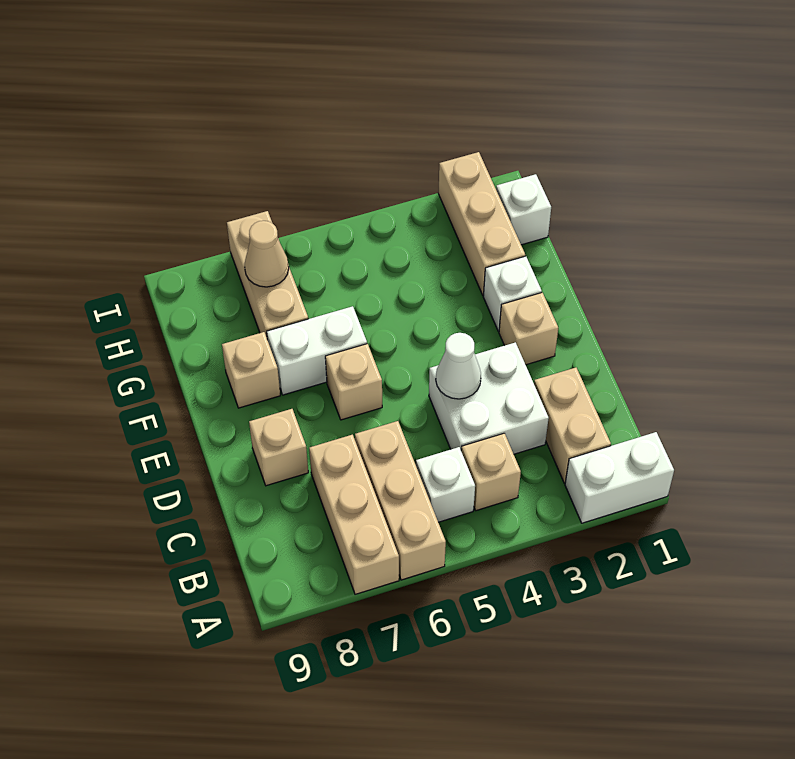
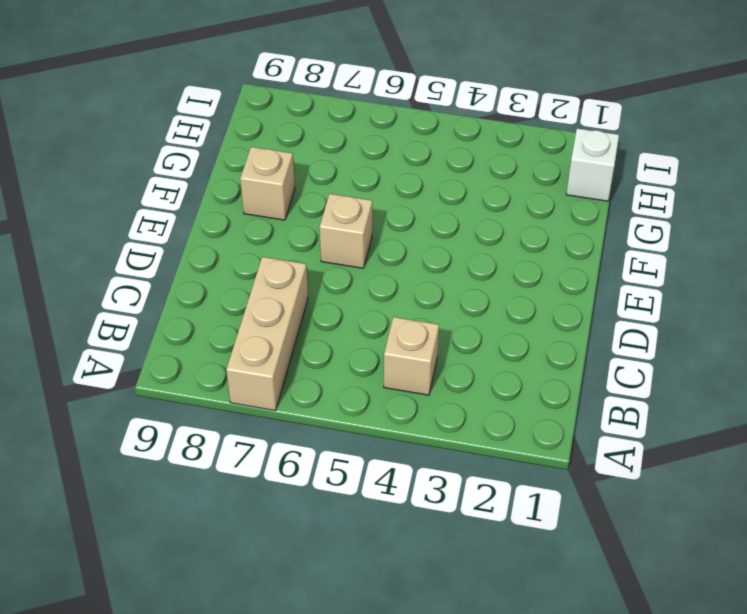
none -> white brick A1:A2 level 1
none -> tan brick A6:C6 level 1
none -> tan brick B2:C2 level 1

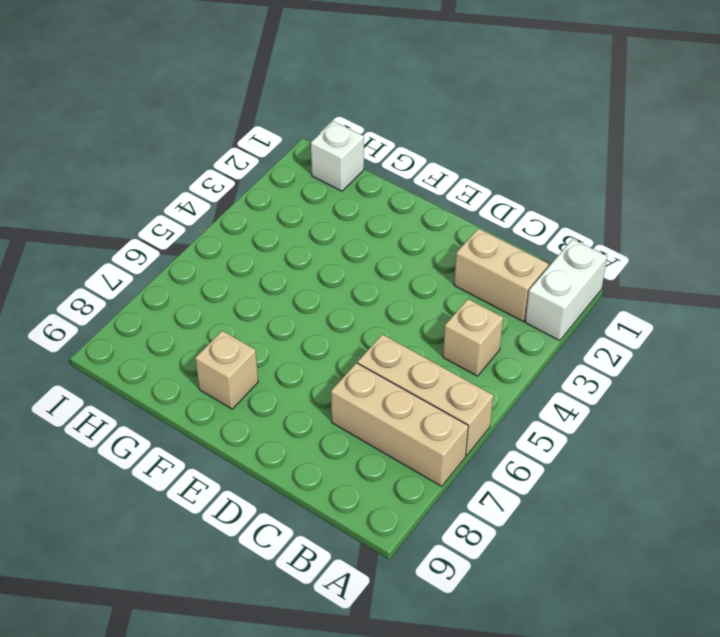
none -> white brick B5 level 1
none -> white brick C3:D4 level 1
none -> tan brick D8 level 1

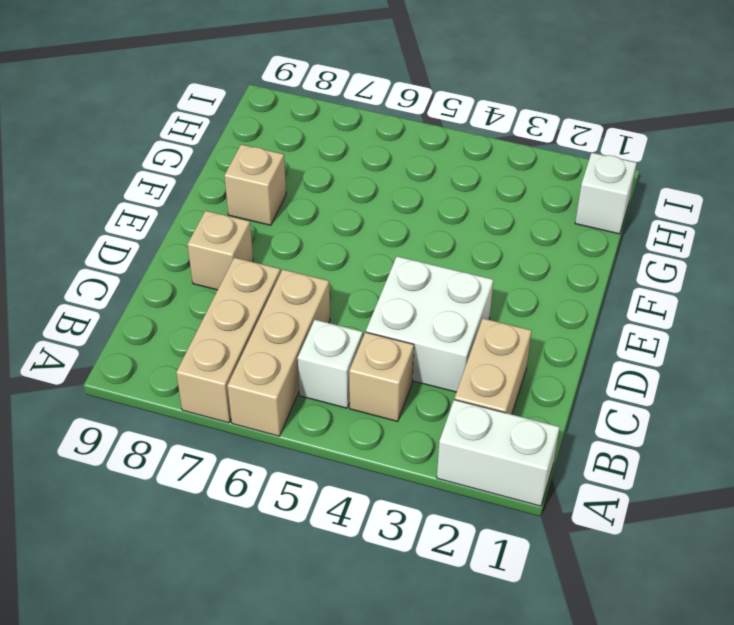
none -> tan brick E2 level 1
none -> tan brick E6 level 1
none -> white brick F2 level 1

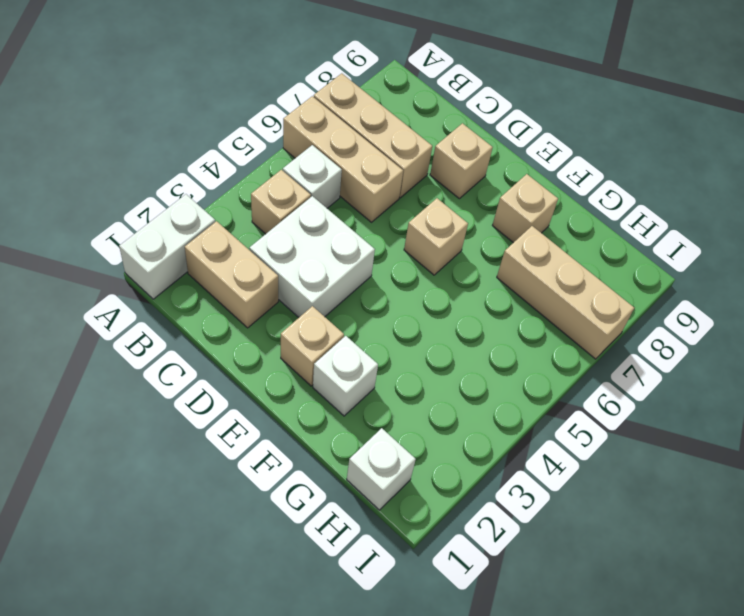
none -> white brick F6:F7 level 1
none -> tan brick G2:I2 level 1
none -> white cone D4 level 2

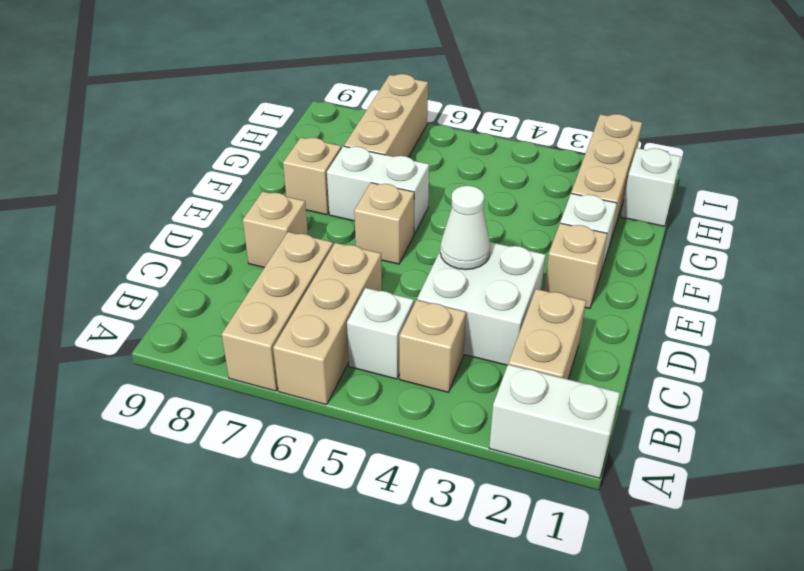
none -> tan cone H7 level 2

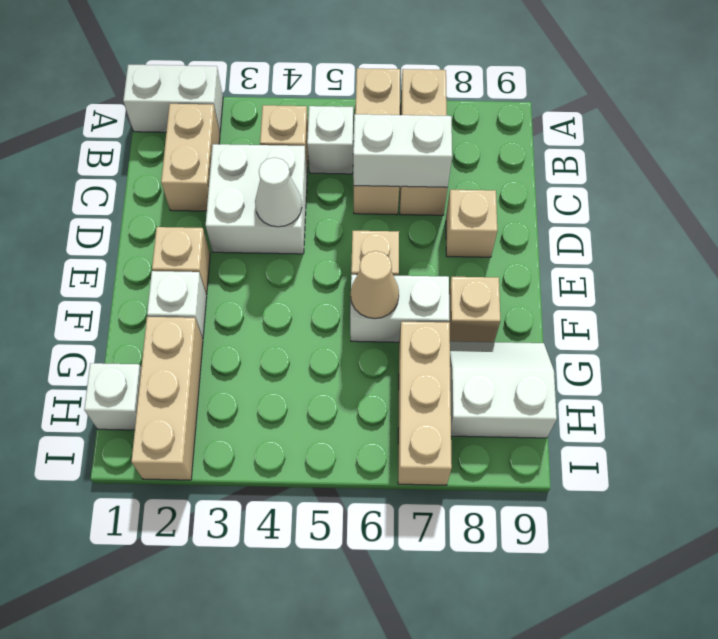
white brick C6:C7 level 2 -> none
tan cone F6 level 2 -> tan cone H7 level 2
white slope G8:H9 level 1 top H -> none

